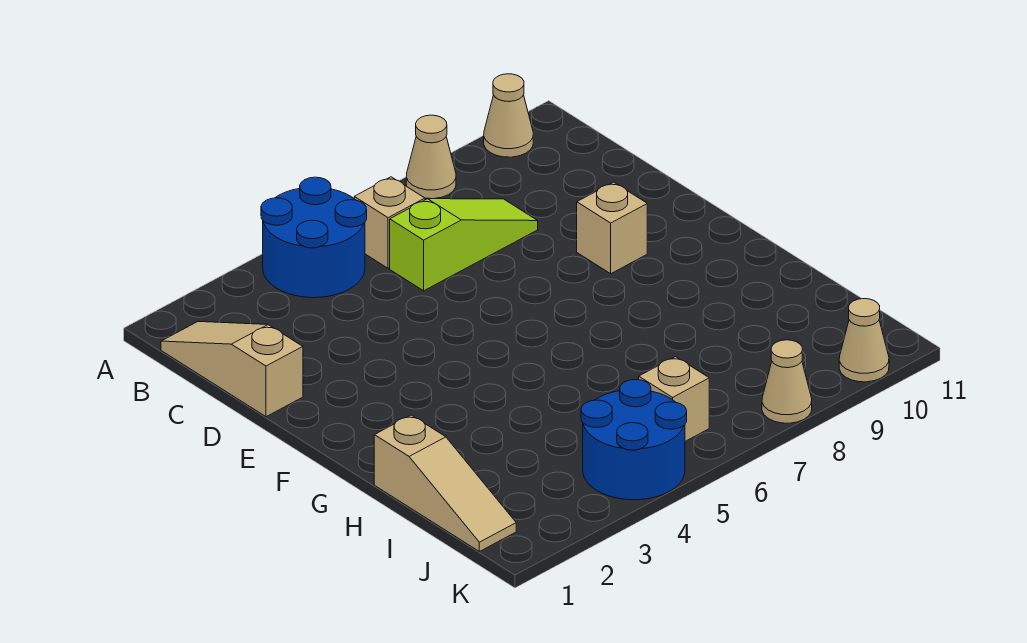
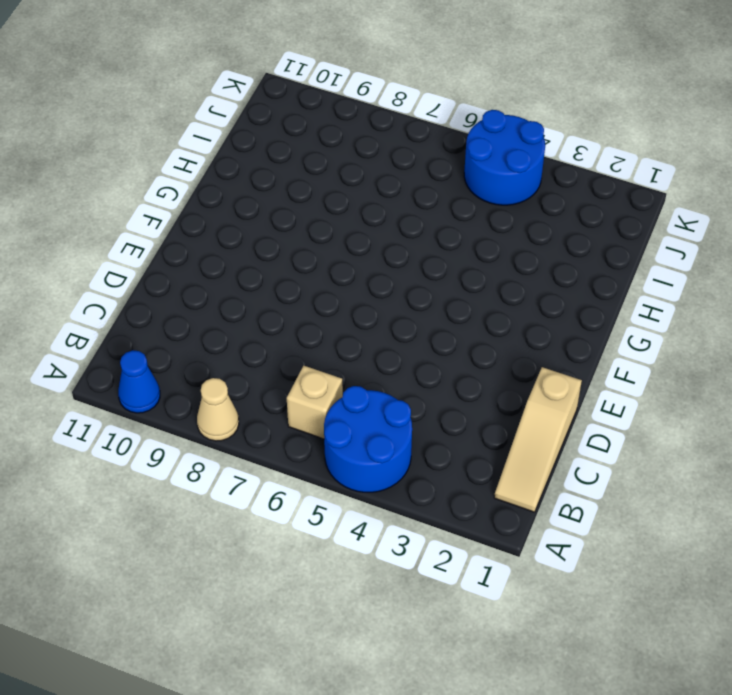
blue cone A10 level 1 -> tan cone A10 level 1
none -> lime slope C6:C8 level 1 top 6
none -> tan brick E9 level 1
none -> tan slope H1:J1 level 1 top H

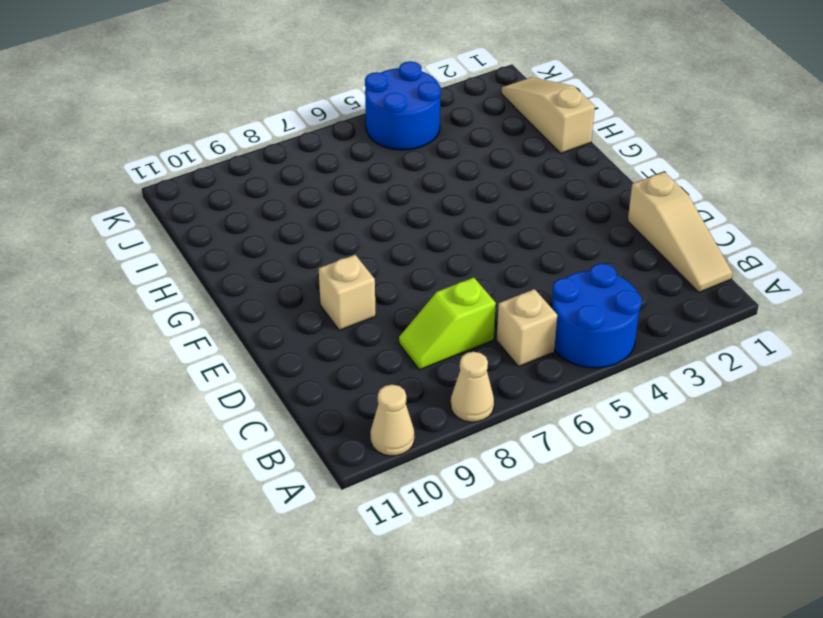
lime slope C7:C8 level 1 top 7 -> lime slope C6:C8 level 1 top 6
none -> tan brick J6 level 1
none -> tan cone K8 level 1
none -> tan cone K10 level 1

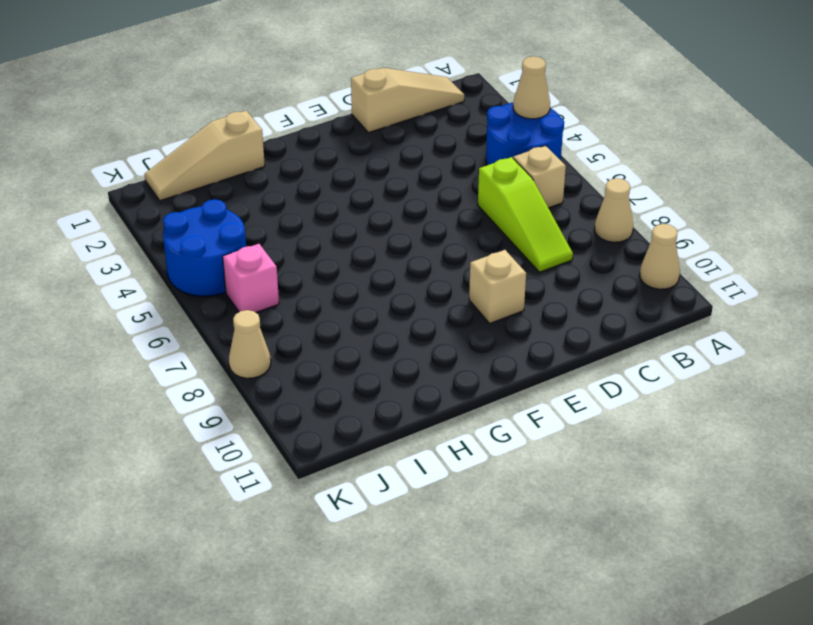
tan cone A4 level 2 -> tan cone K10 level 1
pink brick J6 level 1 -> tan brick J6 level 1

